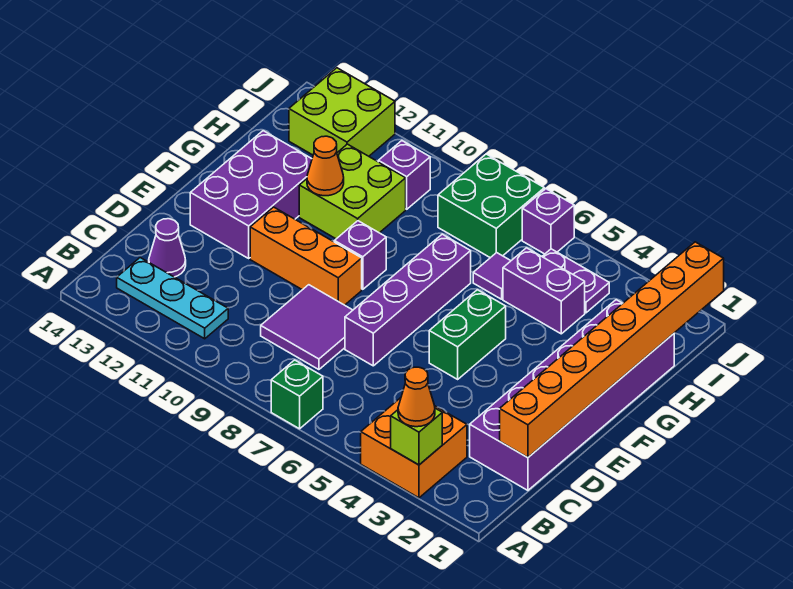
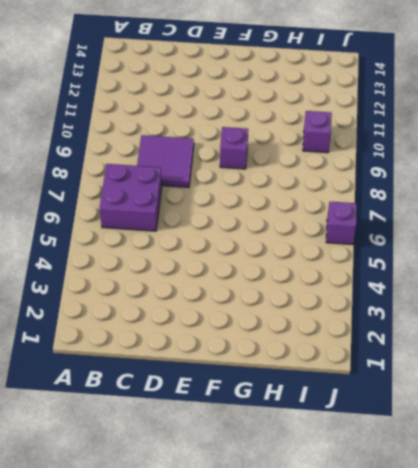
purple brick B6:C7 level 1 -> none
none -> orange brick A3:B4 level 1
none -> green brick A7 level 1
none -> cyan plate B11:B13 level 1

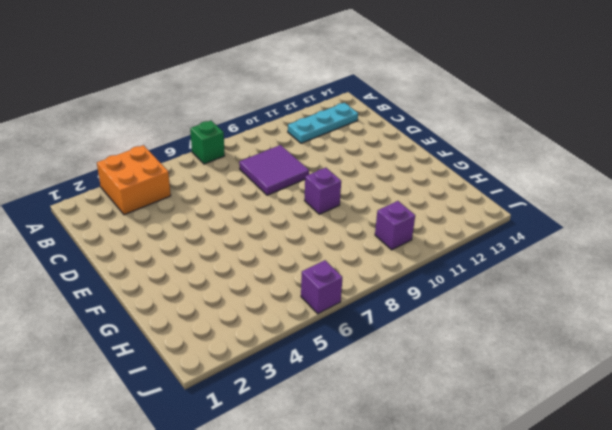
none -> purple brick C1:H2 level 1
none -> purple cone C13 level 1
none -> purple brick D7:G7 level 1

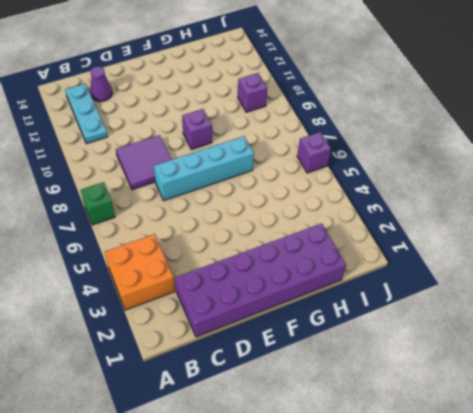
cyan brick D7:G7 level 1 -> purple brick D7:G7 level 1
none -> green brick E5:F5 level 1
none -> orange brick E9:E11 level 1
none -> purple brick E12:G13 level 1

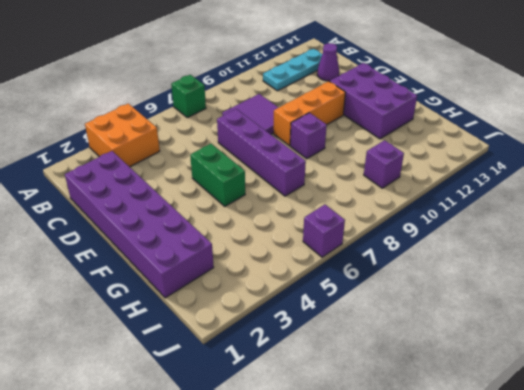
none -> lime brick G10:H11 level 1
none -> purple brick H4:H5 level 1
none -> purple tile H6 level 1

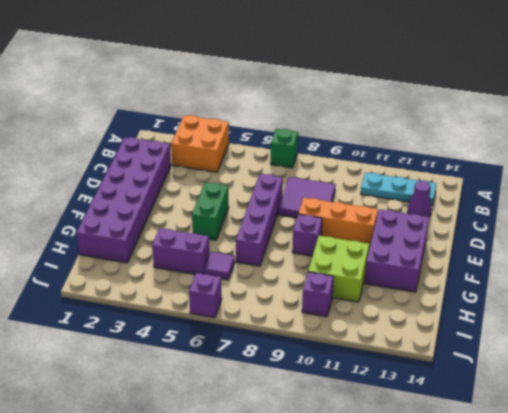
none -> purple plate I4:I5 level 1
none -> green brick I7:J8 level 1
none -> lime brick I12:J13 level 1

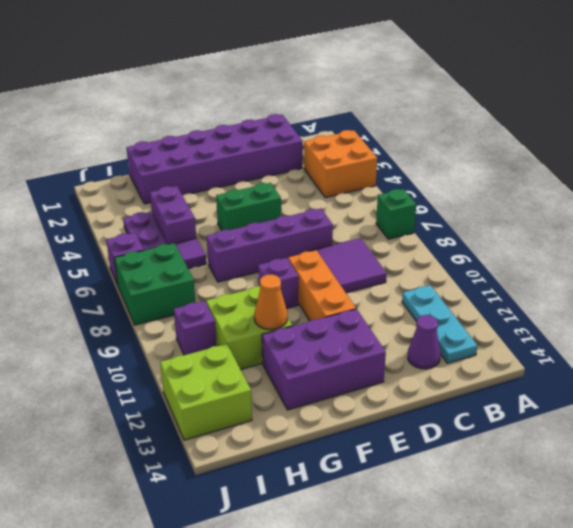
none -> lime brick A3 level 2
none -> orange brick C1:J1 level 2
none -> orange cone A3 level 3

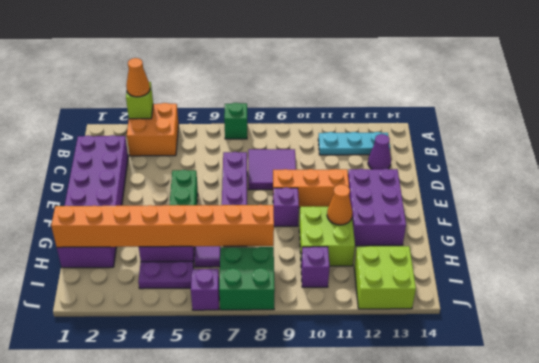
orange brick H1:H8 level 2 -> orange brick C1:J1 level 2

